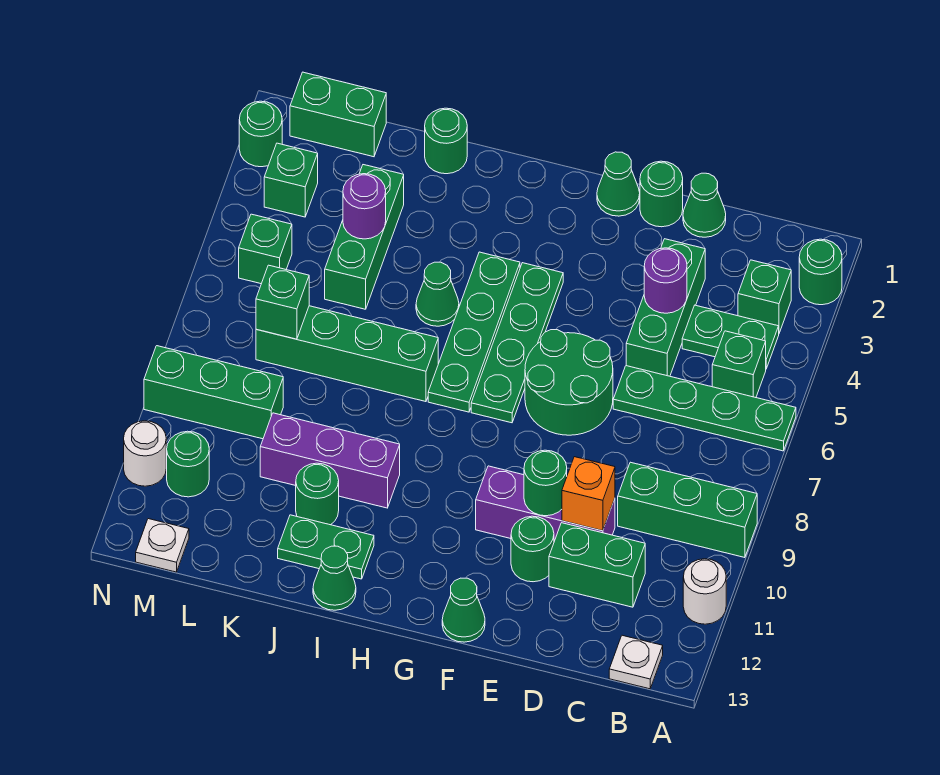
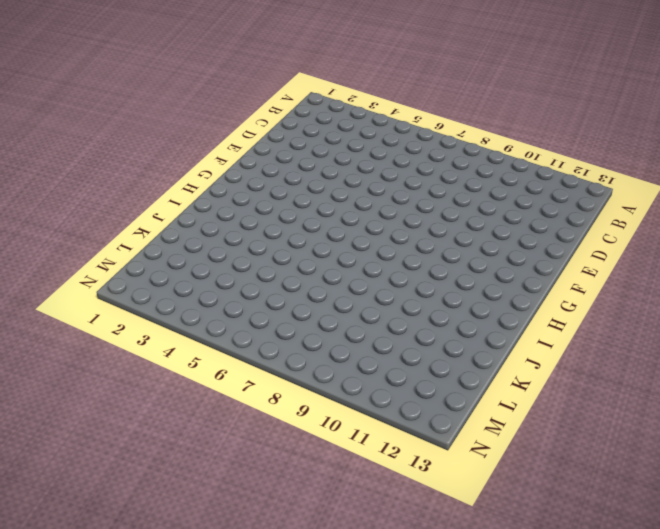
none -> green round brick A2 level 1
none -> green plate A6:D6 level 1
none -> green brick A9:C9 level 1
none -> white round brick A11 level 1

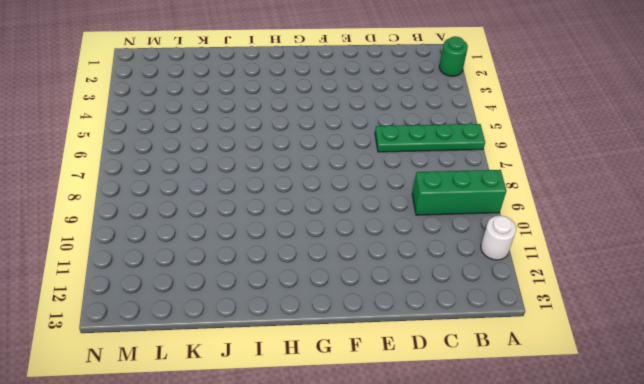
none -> green brick B3 level 1
none -> green plate B4:C4 level 1
none -> green brick B5 level 1
none -> white plate B13 level 1

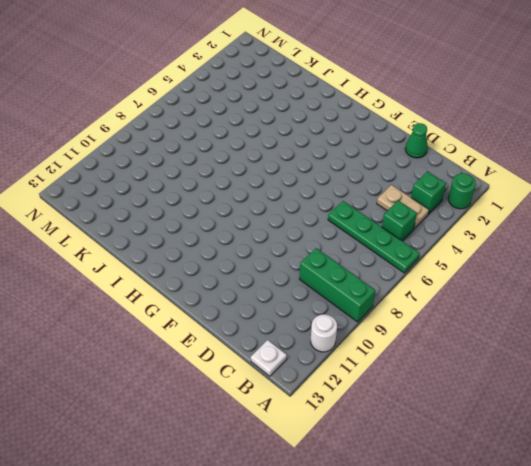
tan plate B4:C4 level 1 -> green plate B4:C4 level 1
none -> green brick C11:D11 level 1
none -> green brick D3:D5 level 1
none -> purple brick D10:F10 level 1
none -> green round brick E1 level 1

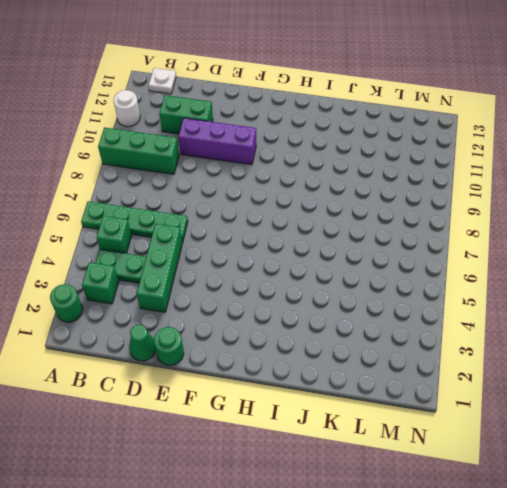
none -> green round brick E6:F7 level 1
none -> green round brick E11 level 1
none -> green cone F1 level 1
none -> green cone F13 level 1

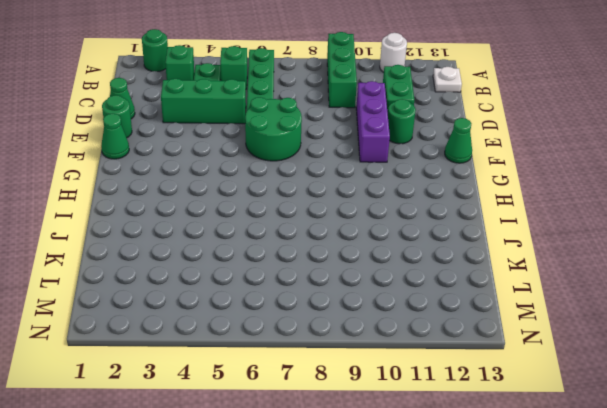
none -> green plate G4:G7 level 1
none -> green plate H4:H7 level 1
none -> green cone I5 level 1
none -> green brick I7:L7 level 1

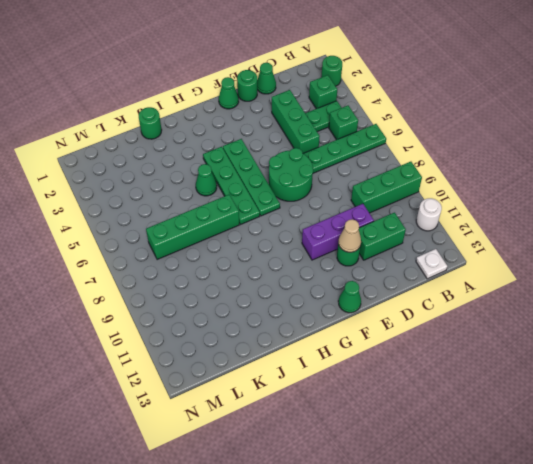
tan cone E11 level 2 -> none
none -> purple brick I10:K10 level 1
none -> green plate I12:J12 level 1
none -> green cone I13 level 1
none -> green round brick J11 level 1

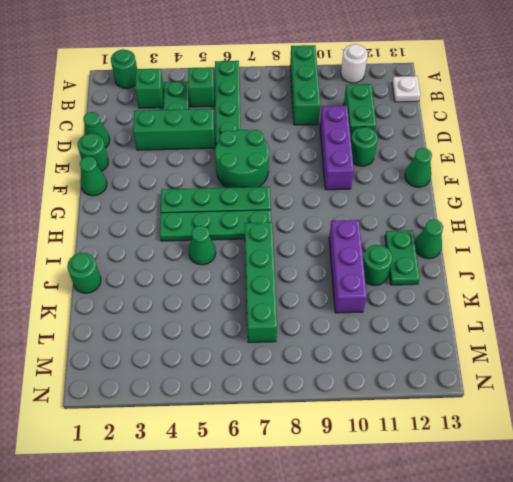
none -> green brick K3:K5 level 1
none -> green brick L1:M1 level 1
none -> green brick L9:N9 level 1
none -> green brick M3 level 1

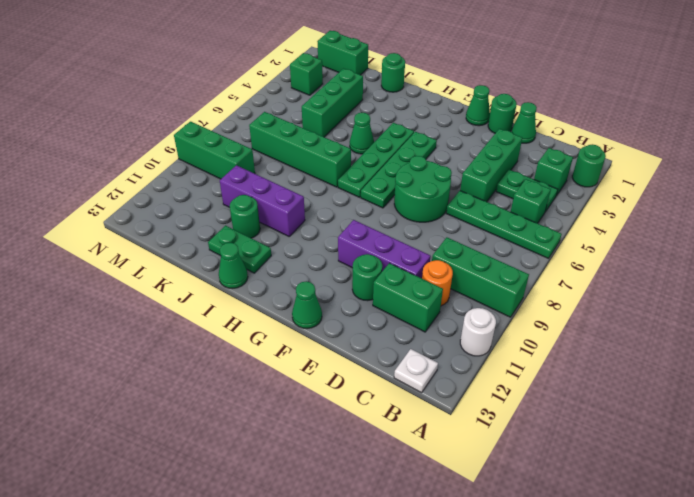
orange round brick C10 level 1 -> none
none -> green brick M5 level 1
none -> green round brick M11 level 1
none -> white plate M13 level 1
none -> green round brick N2 level 1

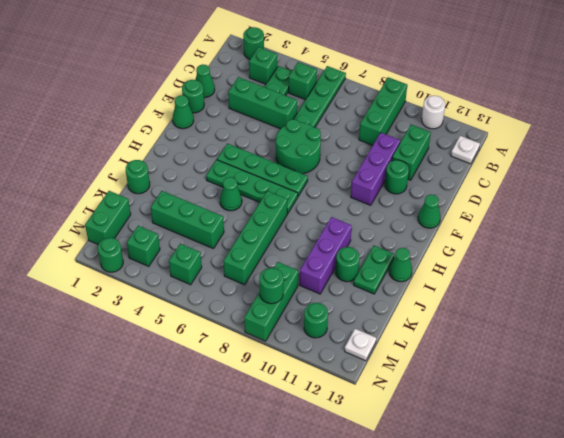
green round brick M9 level 2 -> green round brick E10 level 2
none -> white round brick N11 level 1
none -> purple round brick D4 level 2
none -> orange brick D10 level 2
none -> purple round brick K4 level 2

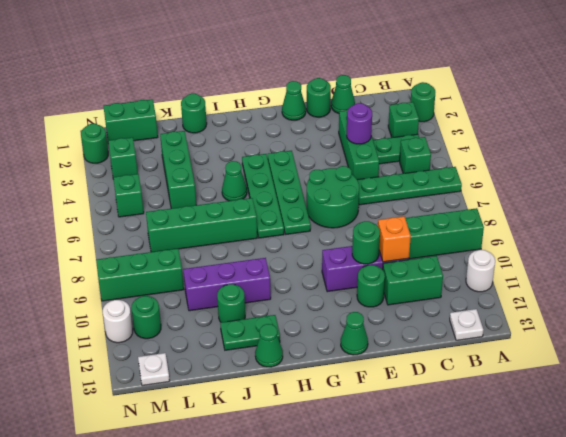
none -> purple round brick K4 level 2
none -> green brick L7 level 2

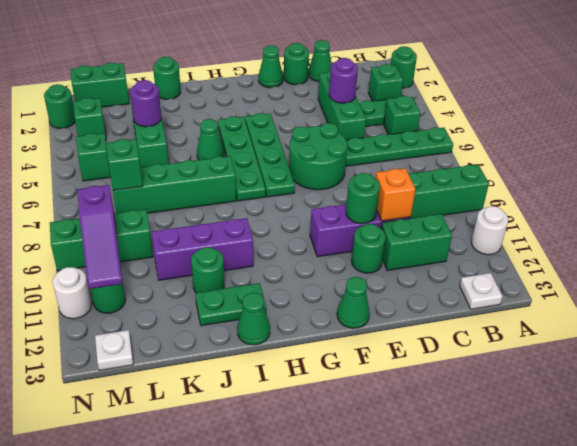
purple slope M9:M11 level 2 top 9 -> none

